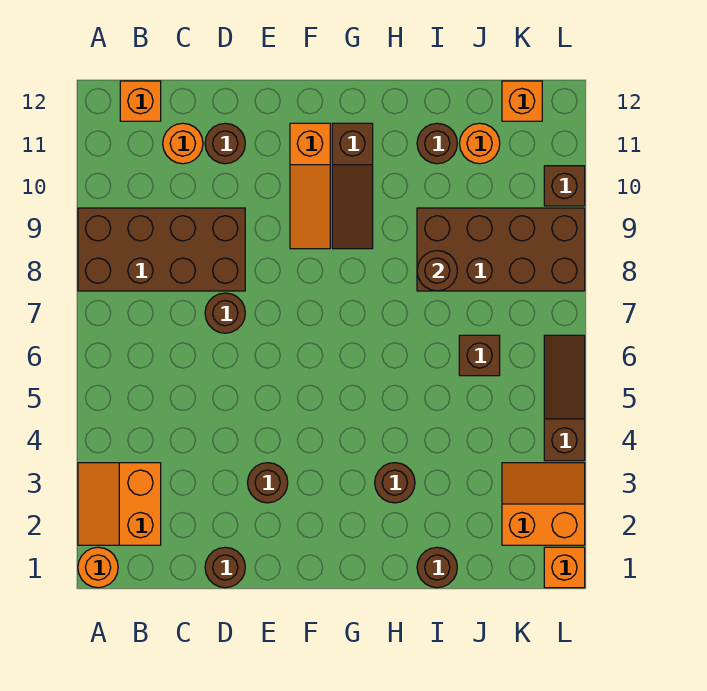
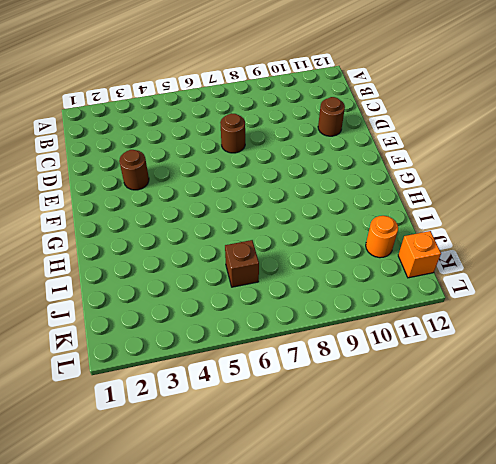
none -> orange round brick A1 level 1
none -> orange slope A2:B3 level 1 top B
none -> brown brick A8:D9 level 1

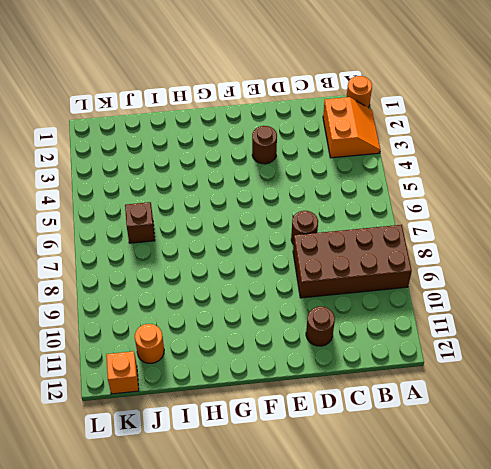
none -> orange brick B12 level 1
none -> orange round brick C11 level 1
none -> brown round brick D1 level 1

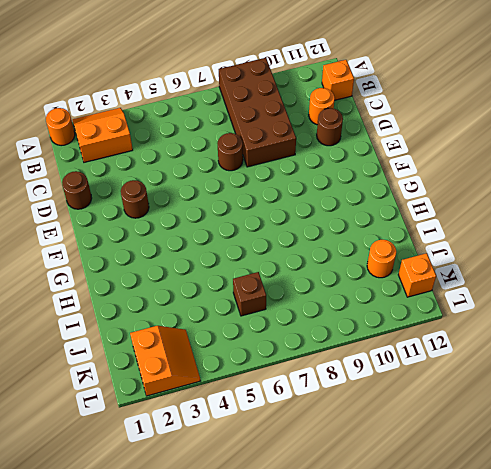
none -> orange slope F9:F11 level 1 top 11
none -> brown slope G9:G11 level 1 top 11
none -> brown round brick H3 level 1

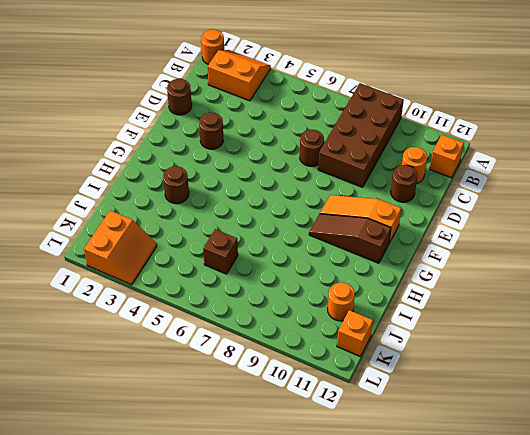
none -> brown round brick I1 level 1
none -> brown brick I8:L9 level 1
none -> brown round brick I11 level 1

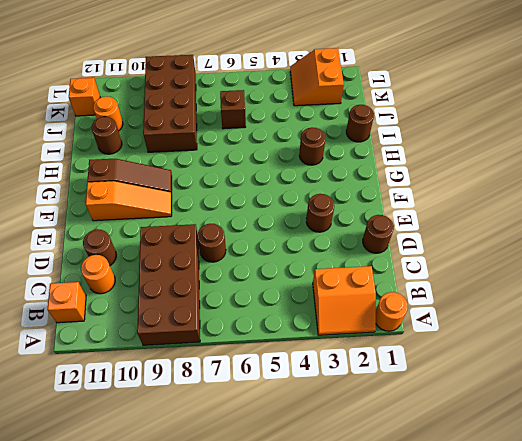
none -> orange brick L1 level 1
none -> brown slope L4:L6 level 1 top 4
none -> brown brick L10 level 1

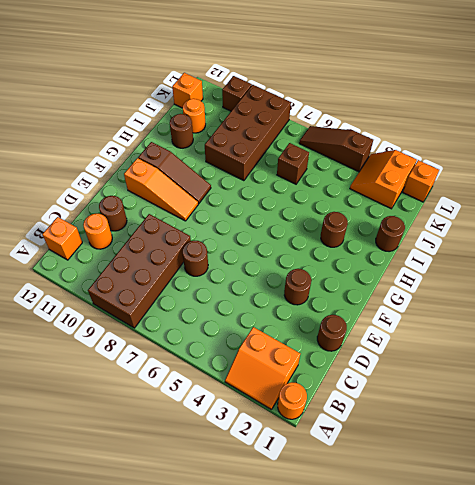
none -> brown round brick I8 level 2

